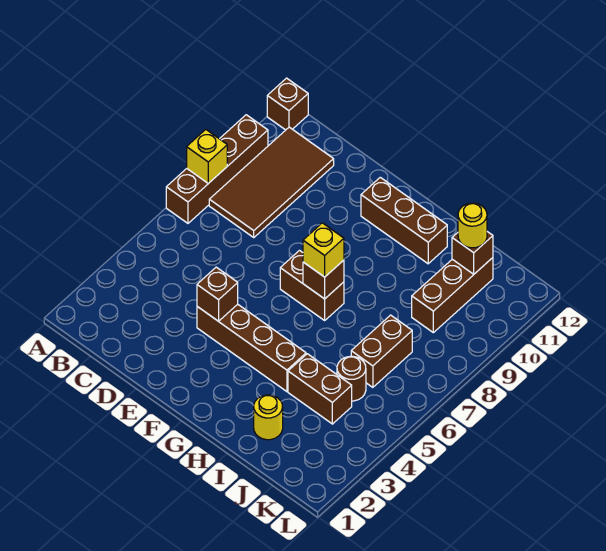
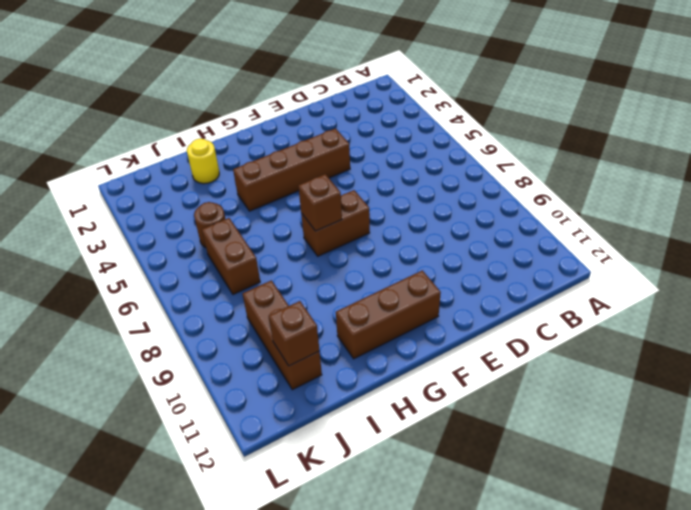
none -> brown brick A7:A10 level 1
none -> brown brick A12 level 1
none -> brown tile B8:C11 level 1

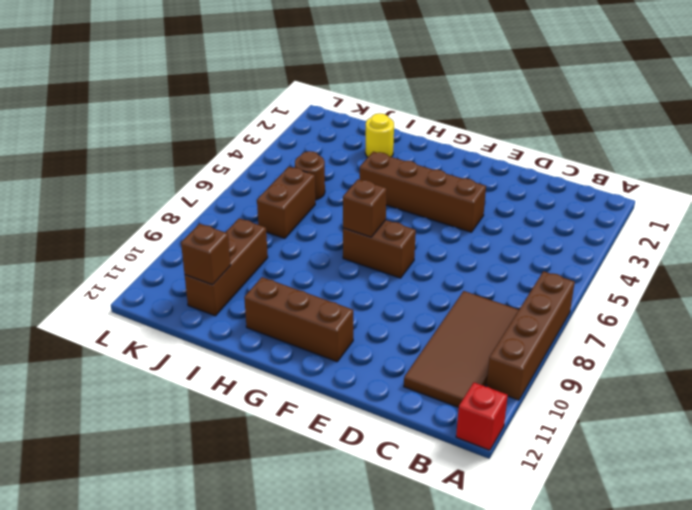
red brick A12 level 1 -> brown brick A12 level 1
none -> brown brick I4:J4 level 1
none -> yellow brick A8 level 2
none -> brown brick E4 level 2

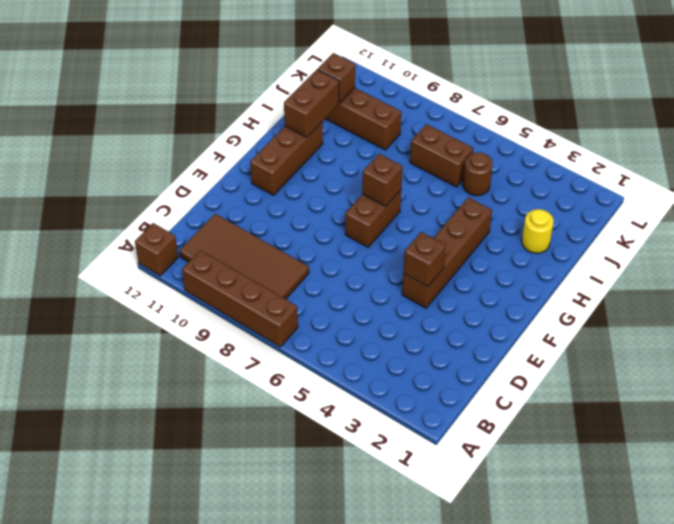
brown brick H11:I11 level 2 -> brown brick I4:J4 level 1
none -> yellow brick A8 level 2
none -> yellow brick G7 level 3
none -> yellow round brick J11 level 3

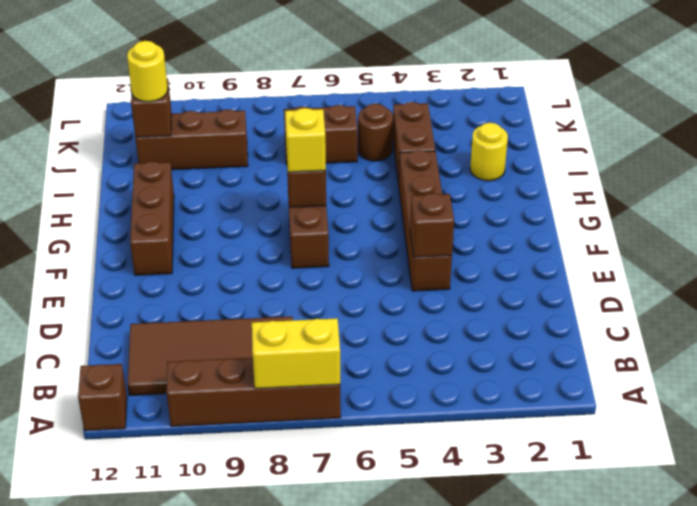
yellow brick A7:A8 level 2 -> yellow brick A8 level 2

